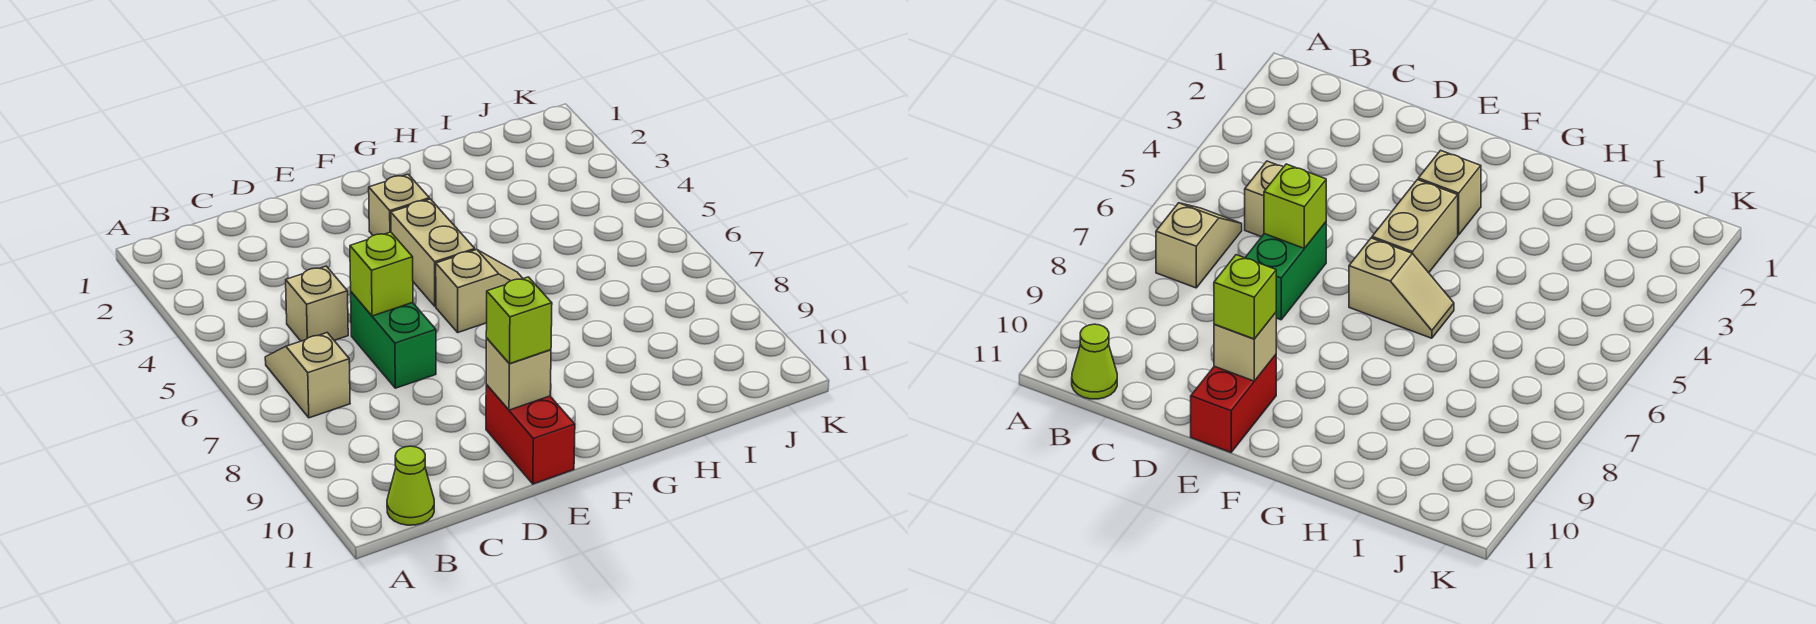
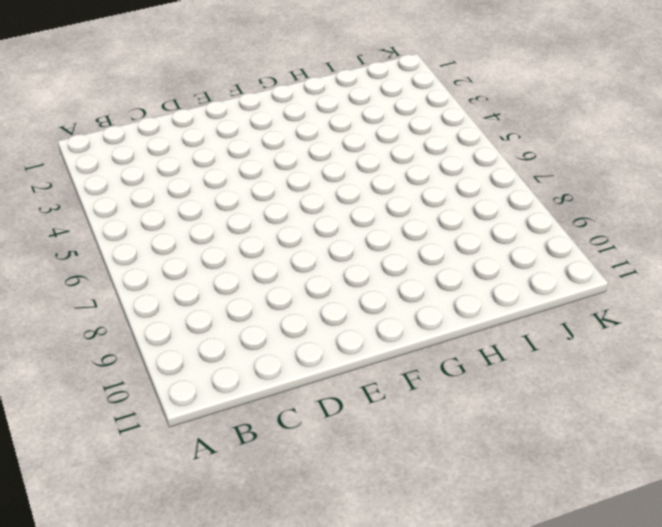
none -> tan slope B6:B7 level 1 top 7
none -> lime cone B11 level 1

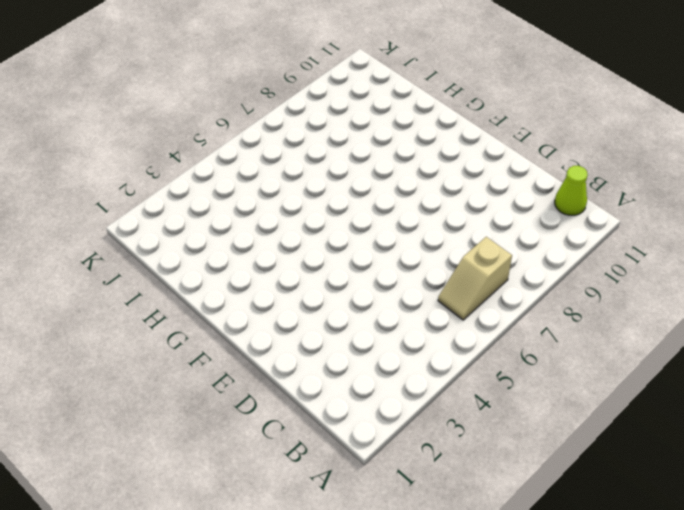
none -> tan brick C5 level 1
none -> green brick D6:D7 level 1

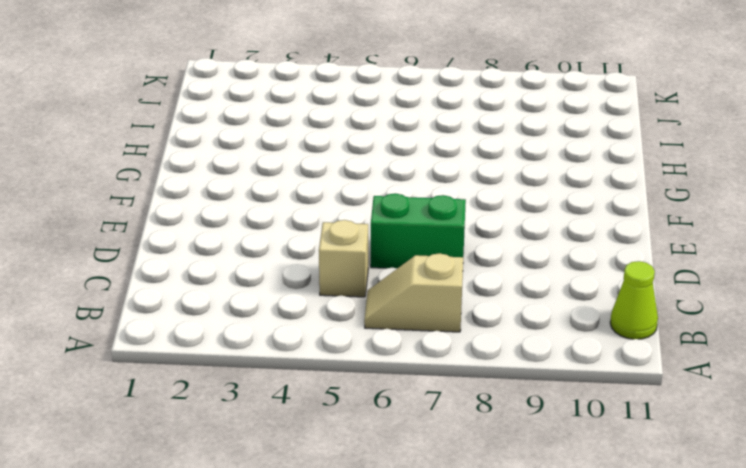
none -> red brick E10:E11 level 1
none -> tan brick F3 level 1

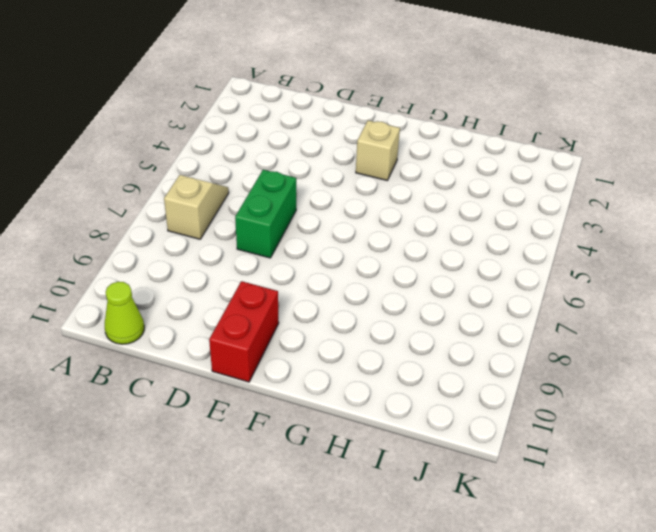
none -> tan brick C5 level 1
none -> tan brick F4:F5 level 1

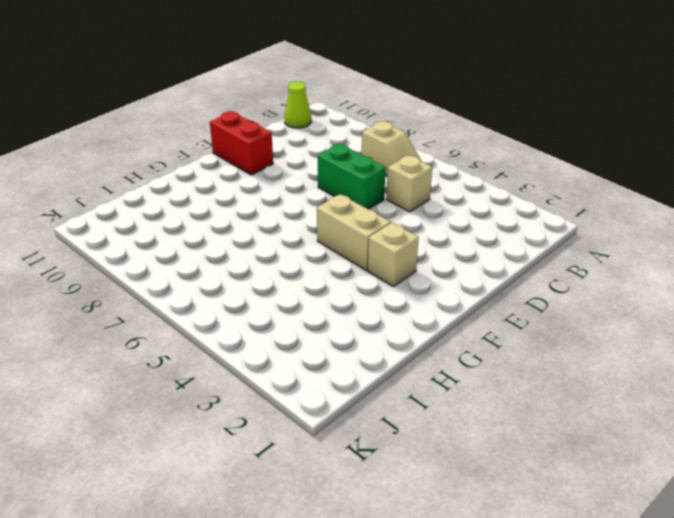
none -> tan slope F6:G6 level 1 top F
none -> lime brick D6 level 2

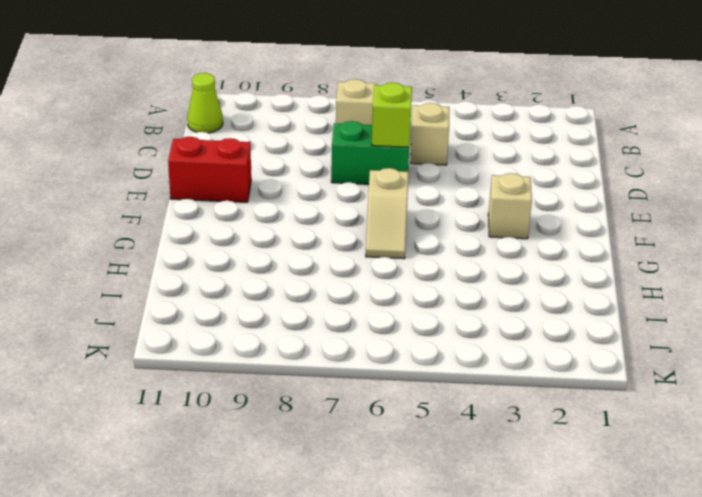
none -> tan brick F4:F5 level 1
none -> tan brick E10 level 2

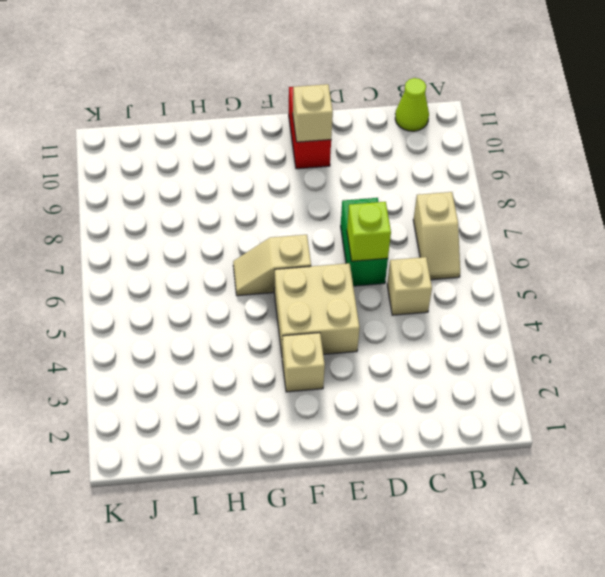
tan brick E4:F5 level 1 -> tan brick F4:F5 level 1
none -> lime brick E10 level 3

